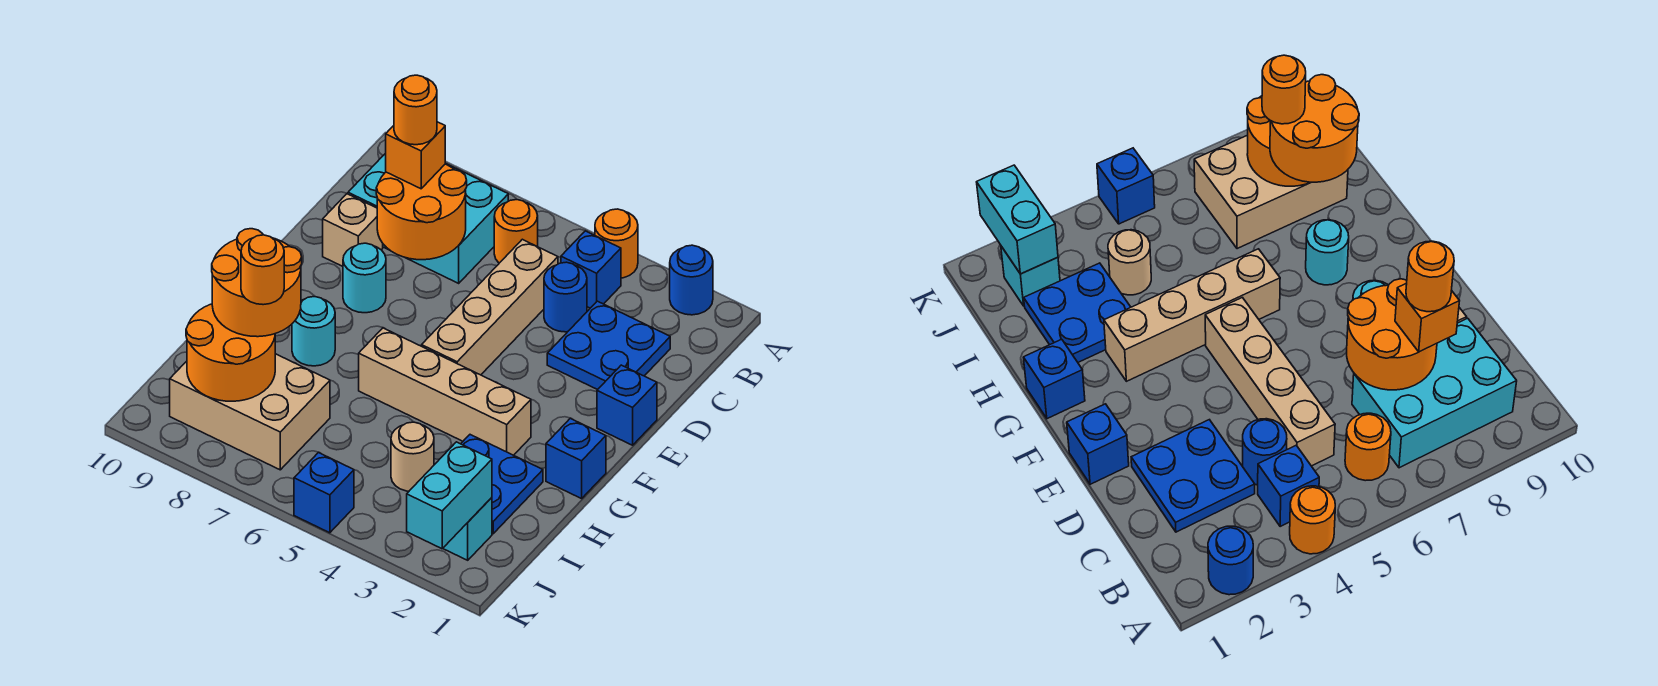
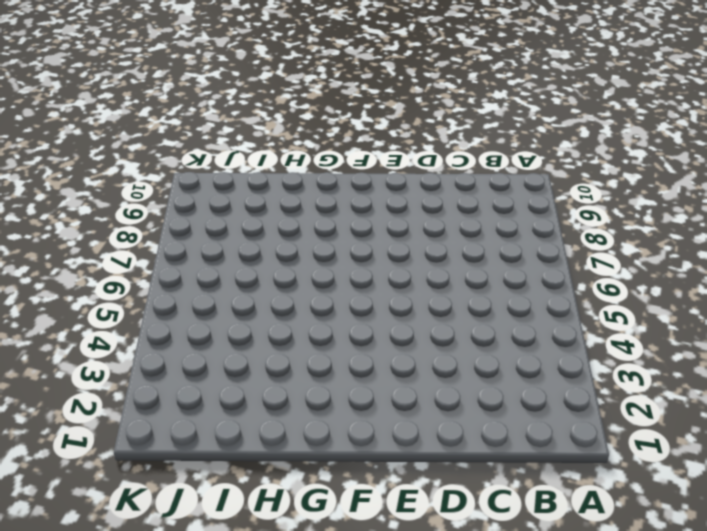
none -> blue round brick A2 level 1
none -> orange round brick A4 level 1
none -> blue brick B4 level 1

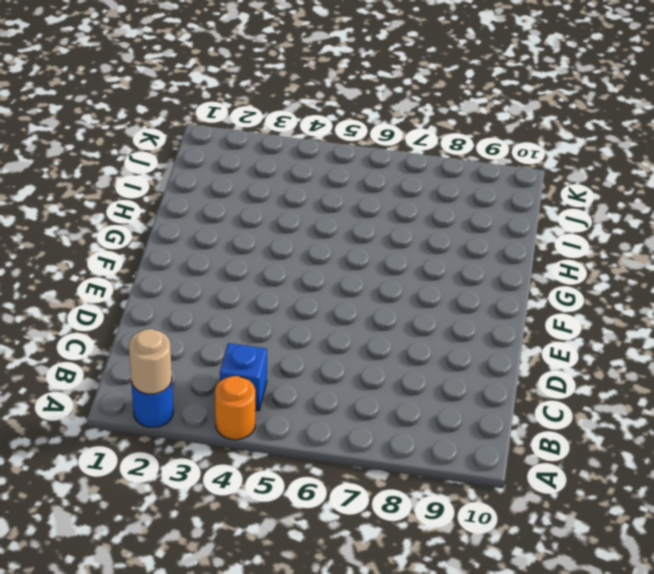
tan round brick A2 level 2 -> tan round brick I4 level 1
none -> orange round brick B6 level 1
none -> cyan brick B7:C9 level 1
none -> blue plate C2:D3 level 1

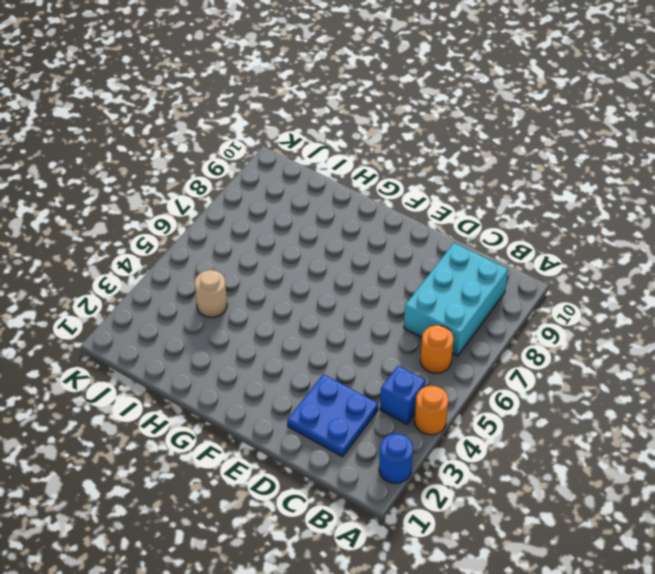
none -> blue round brick C4 level 1
none -> tan brick C5:F5 level 1
none -> tan brick D9 level 1

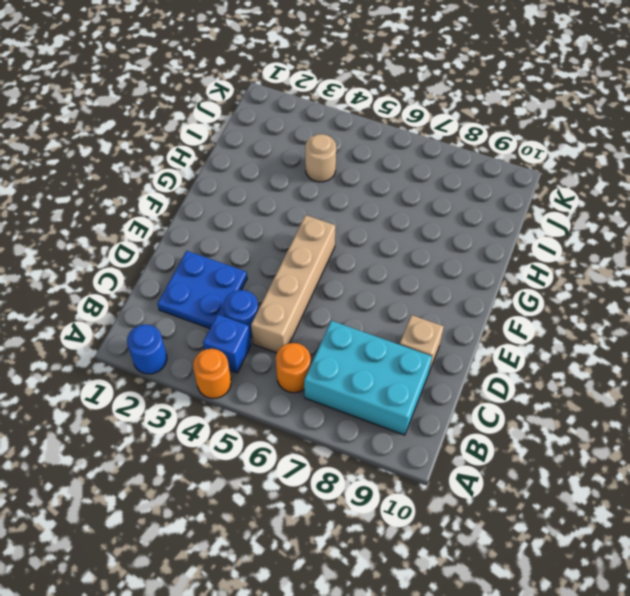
none -> blue brick E1 level 1
none -> cyan round brick E8 level 1
none -> blue brick G1 level 1

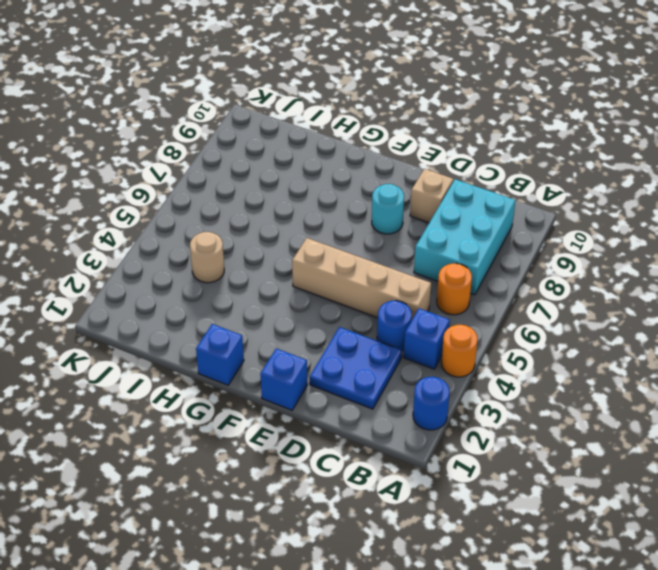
none -> tan brick G3:G6 level 1
none -> cyan round brick G8 level 1
none -> blue plate H2:I3 level 1

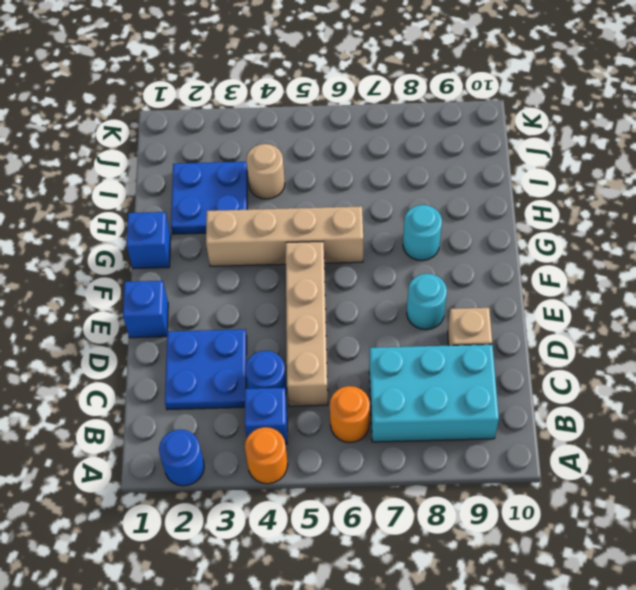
none -> tan brick I7:J9 level 1
none -> cyan brick J2 level 1
none -> blue brick K5 level 1

